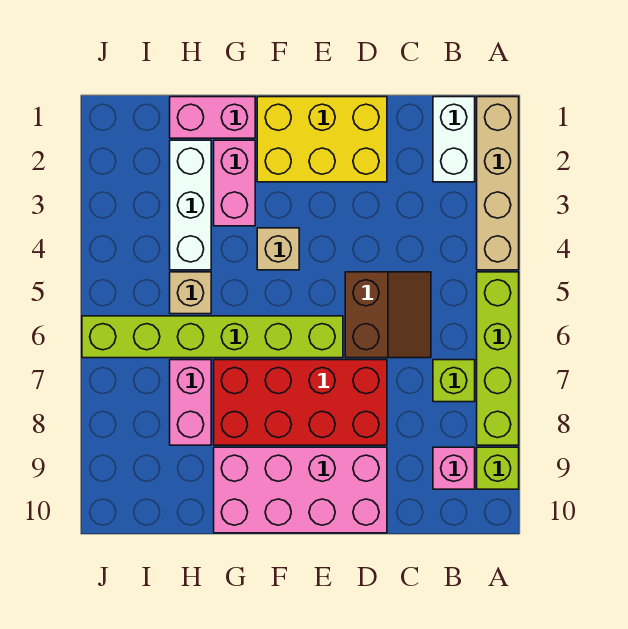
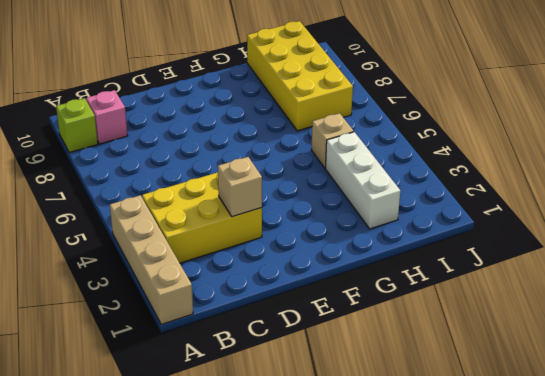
yellow brick B3:D4 level 1 -> yellow brick D1:F2 level 1
tan brick D3 level 2 -> tan brick F4 level 1
yellow brick H7:I10 level 1 -> pink brick H7:H8 level 1
none -> lime brick A5:A8 level 1
none -> white brick B1:B2 level 1
none -> lime brick B7 level 1

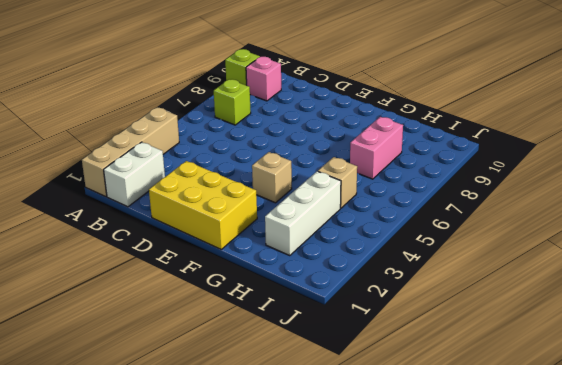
none -> lime brick A5:A8 level 1
none -> brown slope C5:D6 level 1 top D
none -> red brick D7:G8 level 1

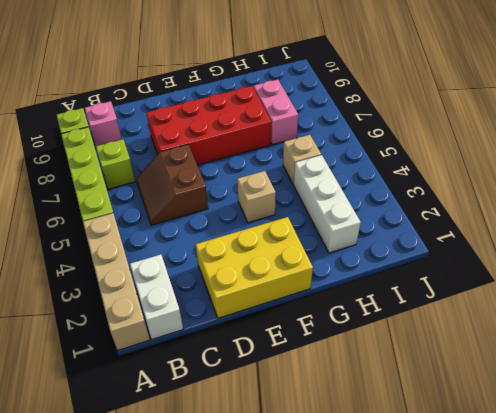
none -> pink brick D9:G10 level 1
none -> lime brick E6:J6 level 1
none -> pink brick G1:H1 level 1

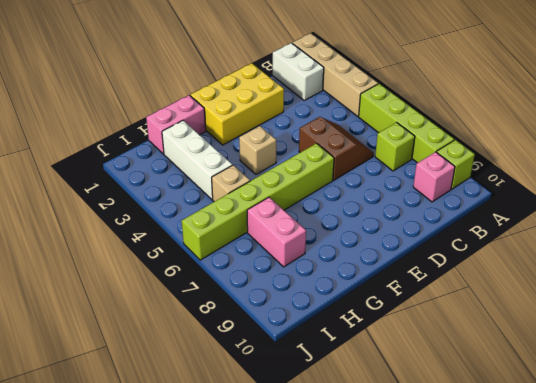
none -> red brick D7:G8 level 1
none -> pink brick D9:G10 level 1
none -> pink brick G2:G3 level 1

